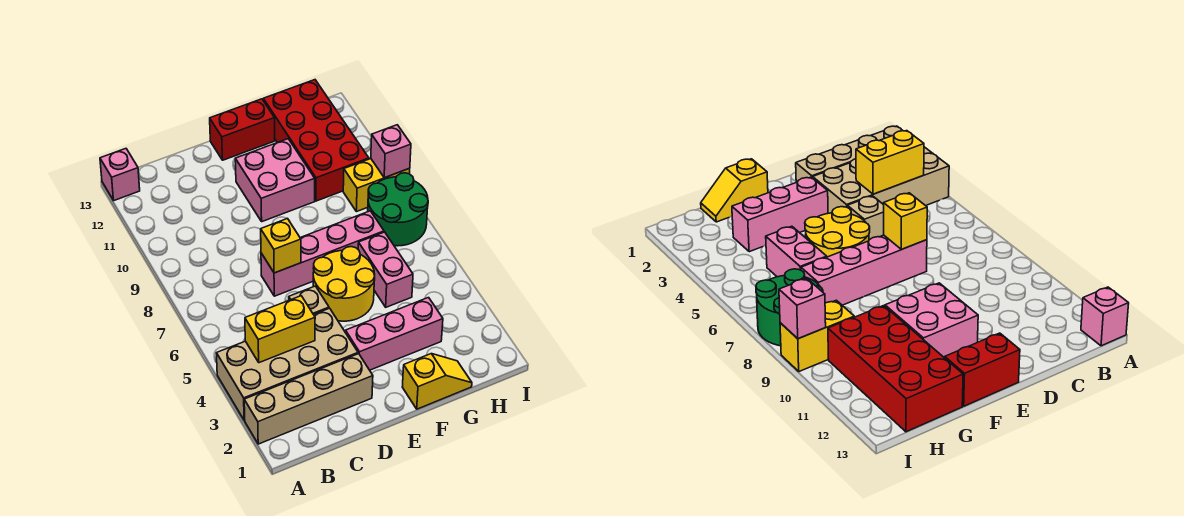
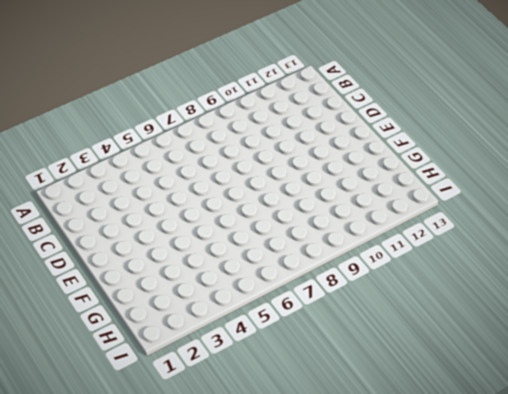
none -> tan brick A2:D2 level 1
none -> tan brick A3:D4 level 1
none -> pink brick A13 level 1

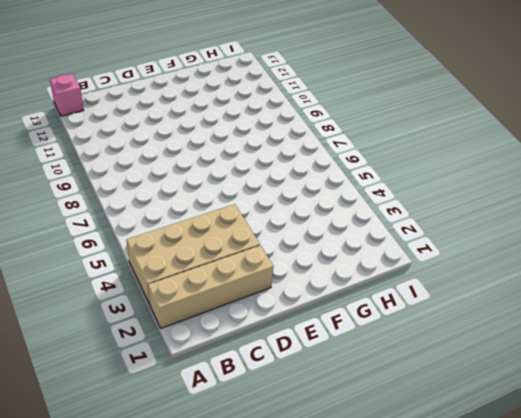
none -> tan brick D5 level 1
none -> pink brick D7:G7 level 1
none -> pink brick E3:G3 level 1

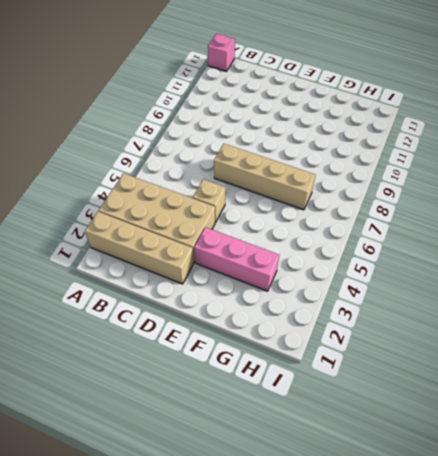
tan brick D7:G7 level 1 -> pink brick D7:G7 level 1
none -> yellow round brick E5:F6 level 1
none -> pink brick E10:F11 level 1
none -> red brick E13:F13 level 1

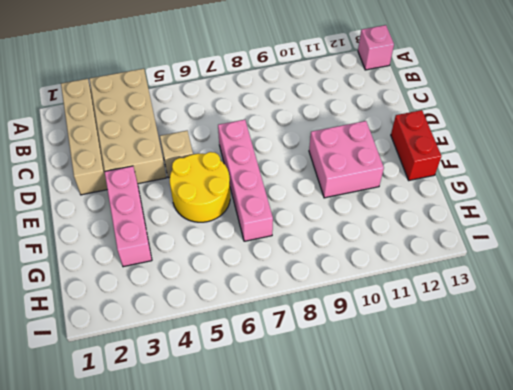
none -> yellow slope F1:G1 level 1 top F
none -> pink brick G5:G6 level 1
none -> red brick G10:H13 level 1

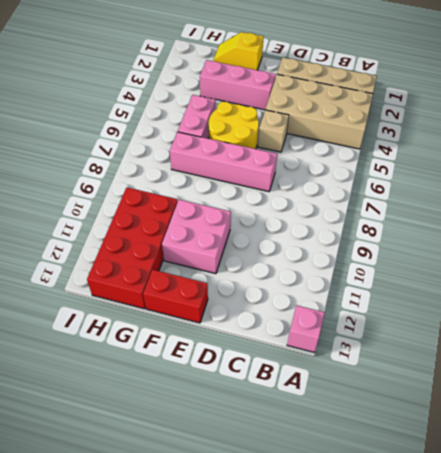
none -> green round brick H7:I8 level 1
none -> yellow brick H9:I9 level 1
none -> yellow brick B4:C4 level 2

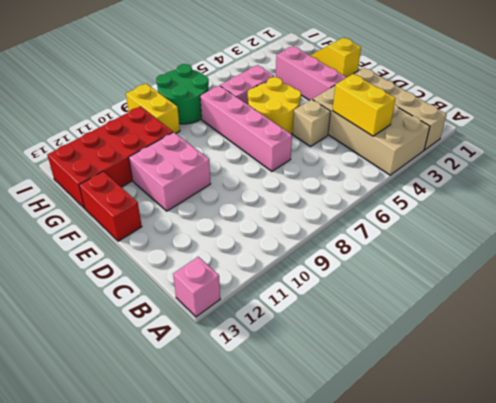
none -> yellow brick D7 level 2
none -> pink brick I9 level 2

